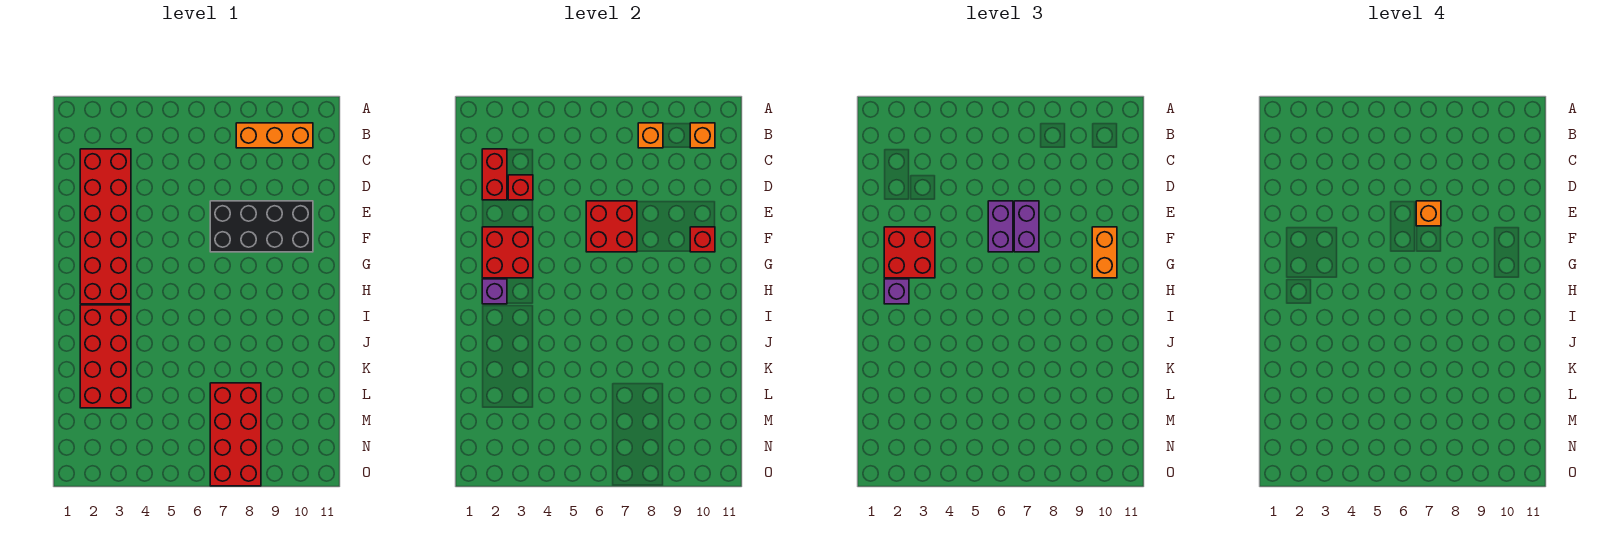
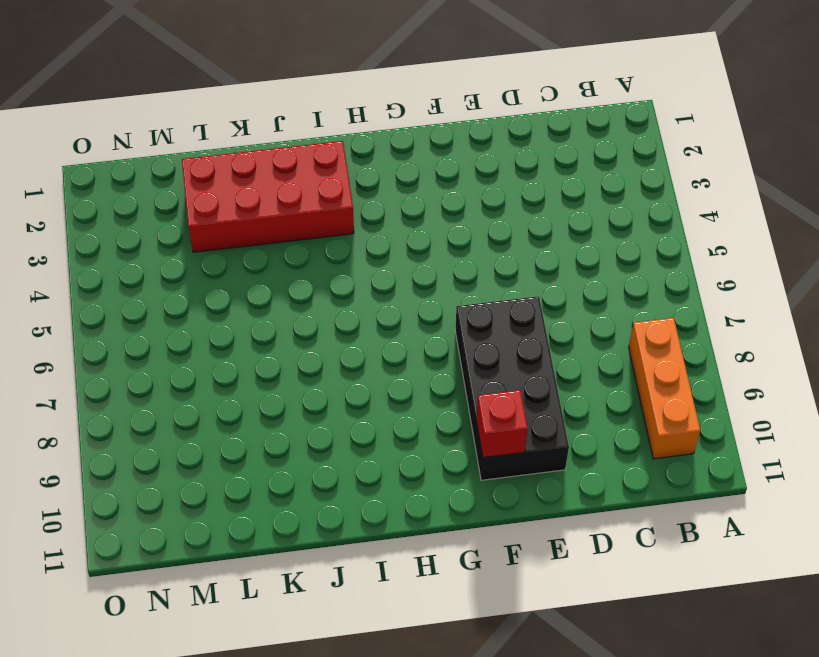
none -> red brick C2:H3 level 1
none -> red brick L7:O8 level 1
none -> orange brick B8 level 2

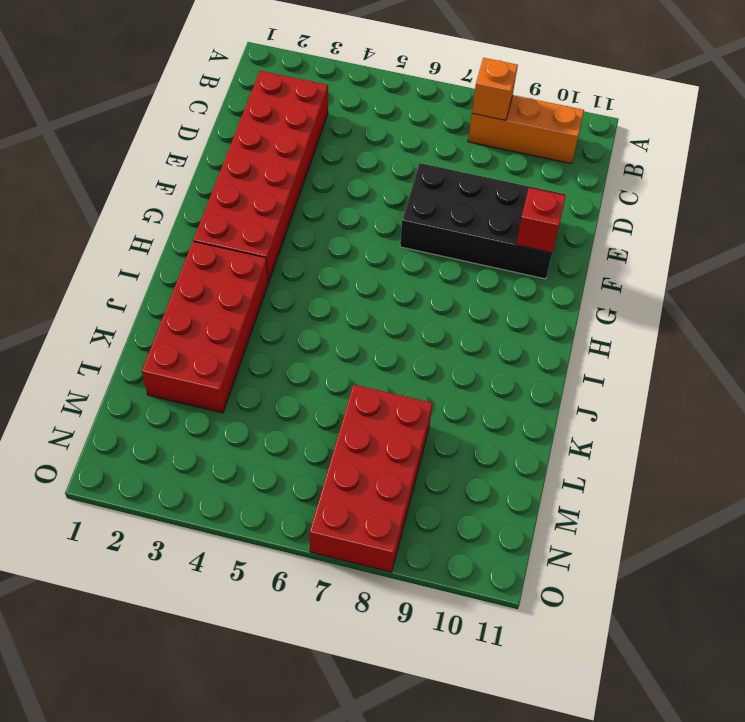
none -> orange brick B10 level 2
none -> red brick C2:D2 level 2
none -> red brick D3 level 2

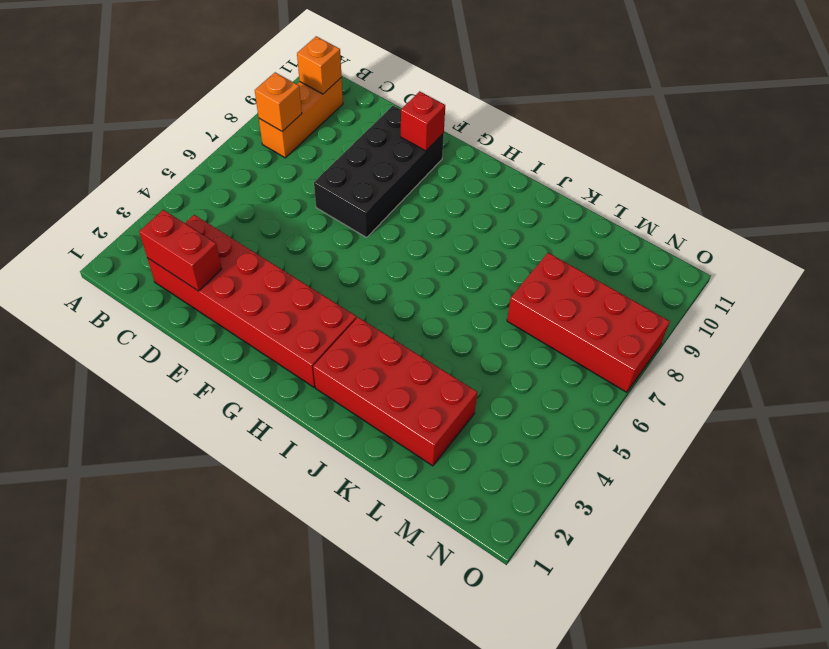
none -> red brick D3 level 2
none -> red brick E6:F7 level 2
none -> red brick F2:G3 level 2

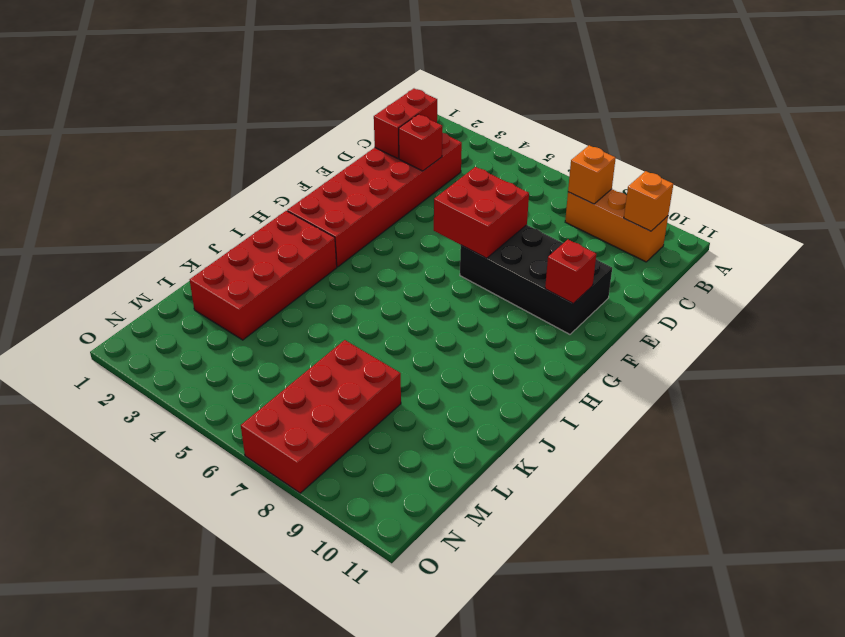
none -> red brick F2:G3 level 2
none -> purple brick H2 level 2
none -> purple brick E6:F6 level 3

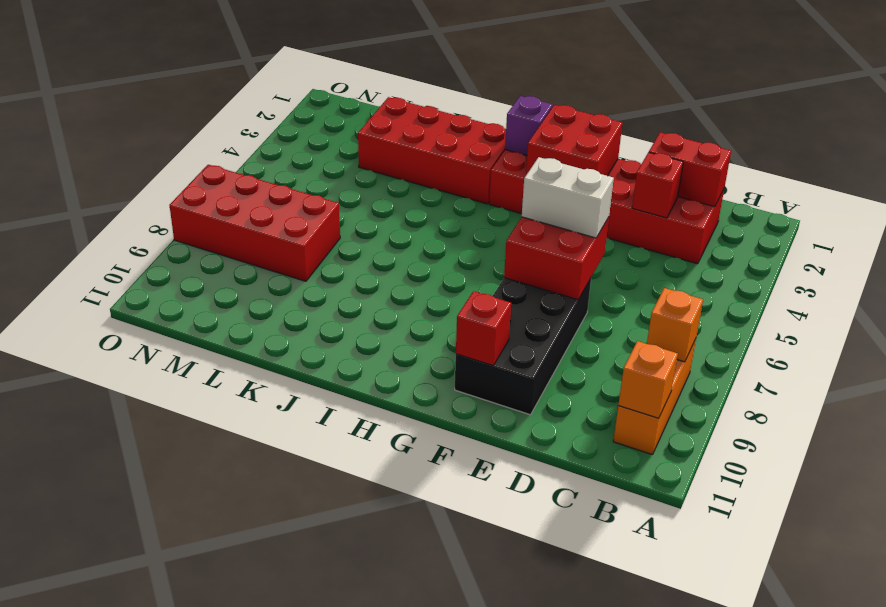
white brick E6:F6 level 3 -> purple brick E6:F6 level 3
none -> purple brick E7:F7 level 3
none -> red brick F2:G3 level 3
none -> orange brick F10:G10 level 3

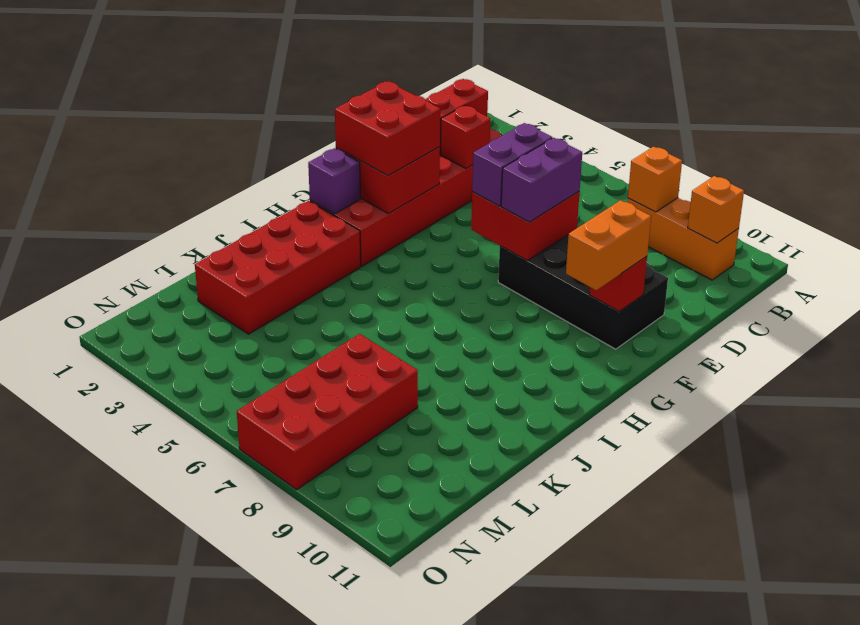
none -> purple brick H2 level 3
none -> orange brick E7 level 4

